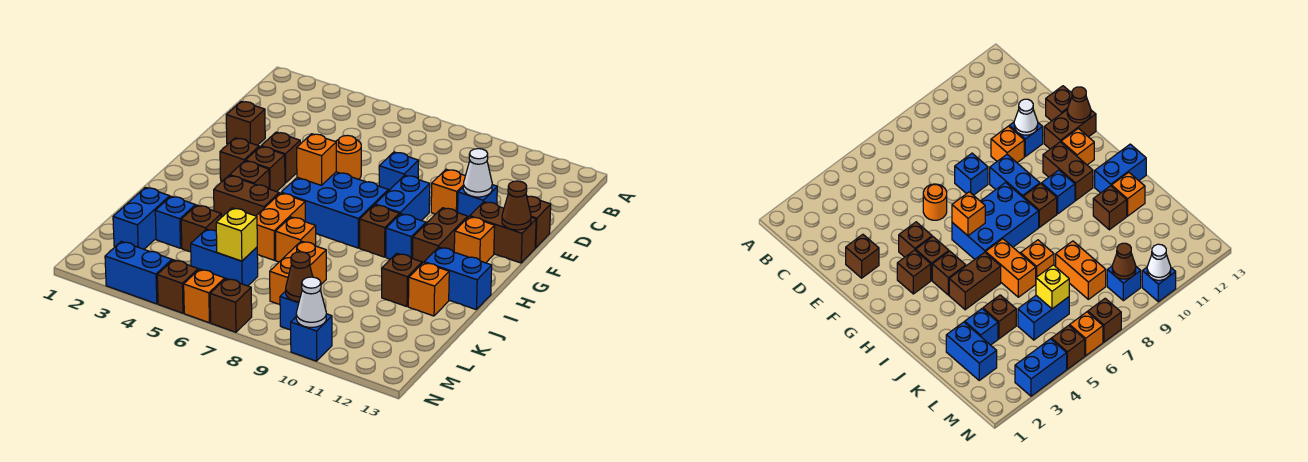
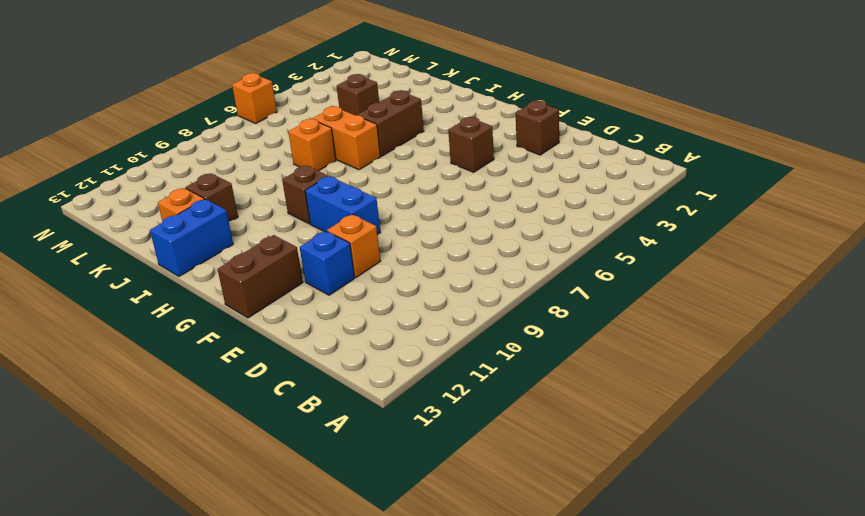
none -> orange round brick E6 level 1
none -> blue brick E8 level 1
none -> brown brick E13 level 1
none -> brown brick G3 level 1

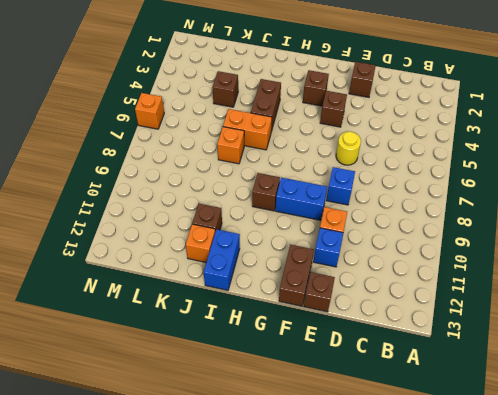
yellow round brick E6 level 1 -> orange round brick E6 level 1
none -> brown brick G4 level 1
none -> blue brick G6:H8 level 1
none -> brown brick G11:H11 level 1
none -> orange brick G12 level 1

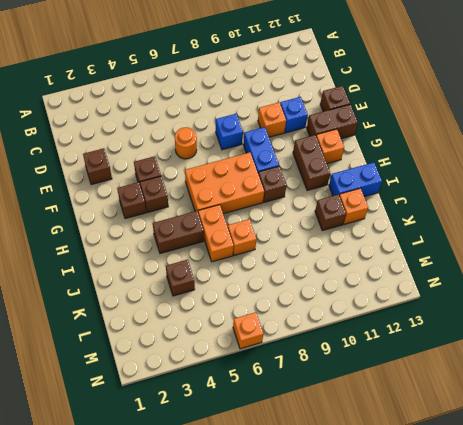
orange brick G6:H8 level 1 -> blue brick G6:H8 level 1
none -> brown brick H4 level 1
none -> blue brick H10 level 1
none -> blue brick K2:L2 level 1
none -> blue brick K3 level 1

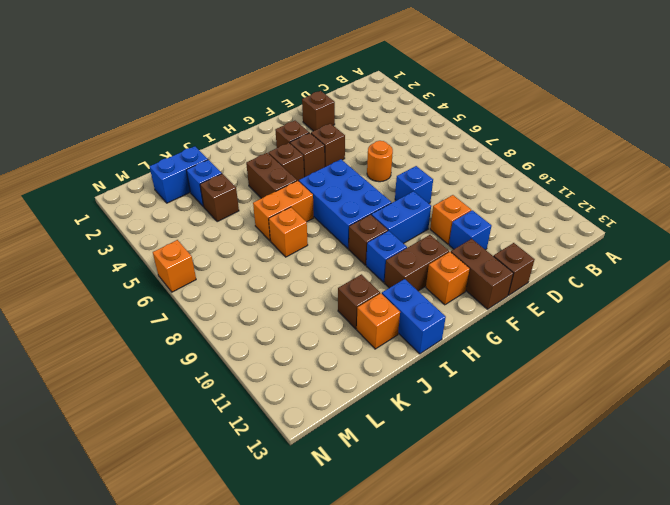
none -> orange brick K8:L8 level 1
none -> blue brick L5:L6 level 1
none -> blue brick M9 level 1
none -> blue brick N3:N4 level 1

